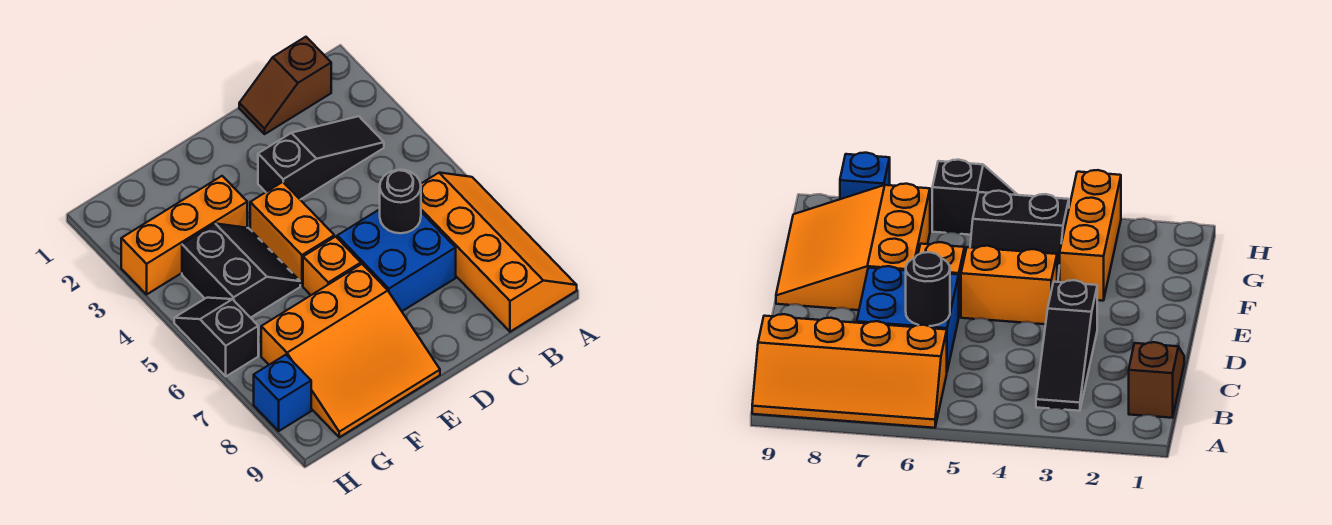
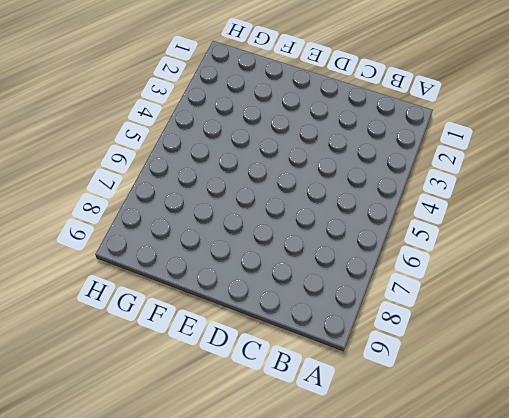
none -> orange slope A6:B9 level 1 top B
none -> brown slope B1:C1 level 1 top B
none -> black slope B3:D3 level 1 top D

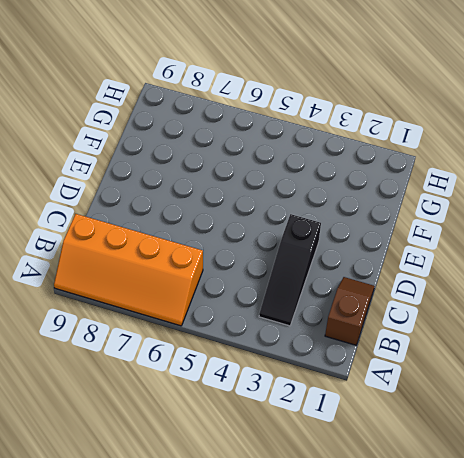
none -> blue brick C6:D7 level 1
none -> orange brick E4:E5 level 1
none -> orange brick E6 level 1

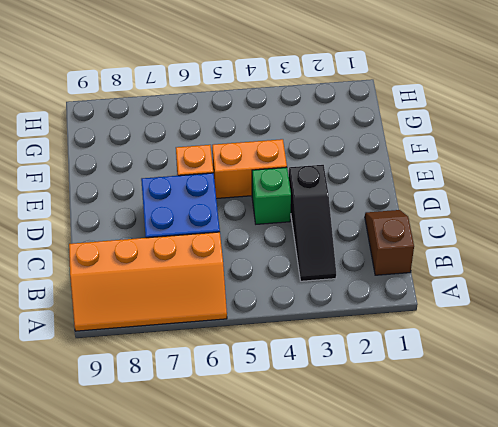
green brick D4 level 1 -> none
none -> orange slope E7:G9 level 1 top 7
none -> orange brick F3:H3 level 1
none -> black slope F4:G5 level 1 top G

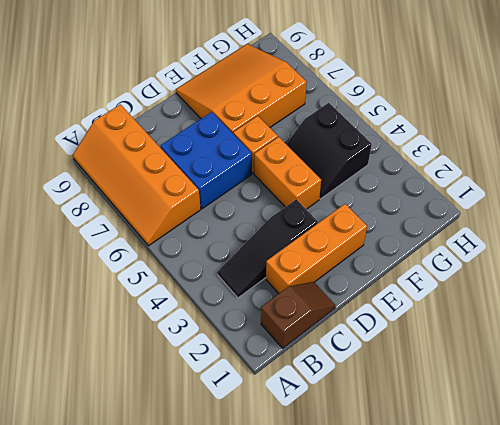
orange brick C2:E2 level 1 -> orange brick F3:H3 level 1
none -> black slope H5:H6 level 1 top 6
none -> blue brick H8 level 1
none -> black round brick C6 level 2

